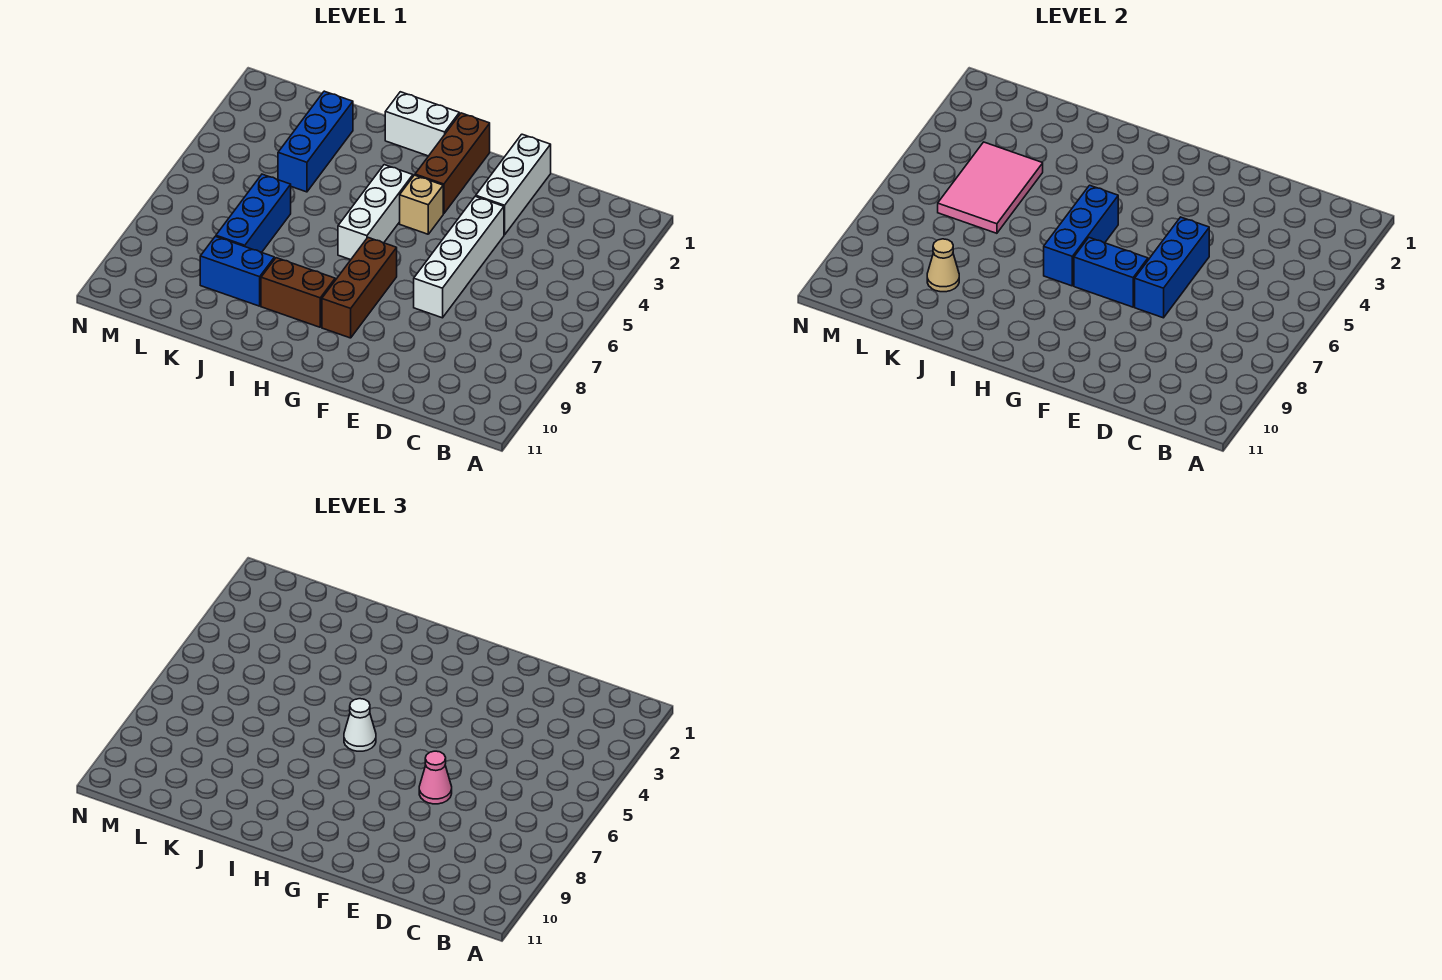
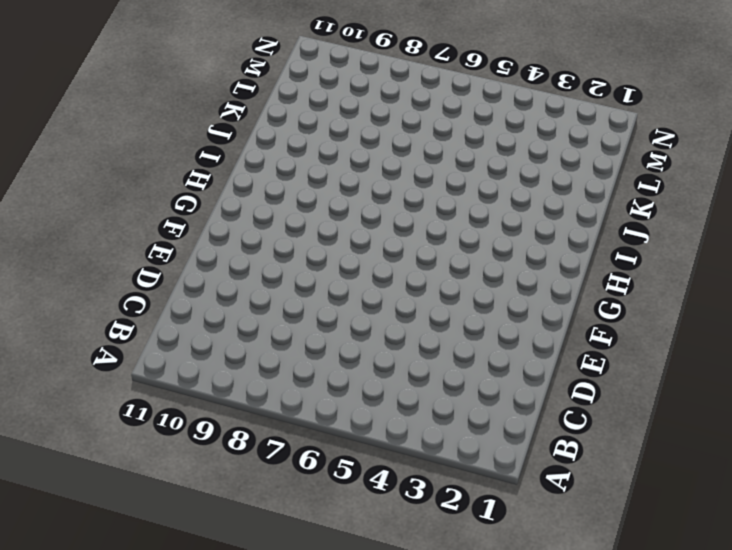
none -> white brick E1:E3 level 1
none -> white brick E4:E7 level 1
none -> brown brick G1:G3 level 1

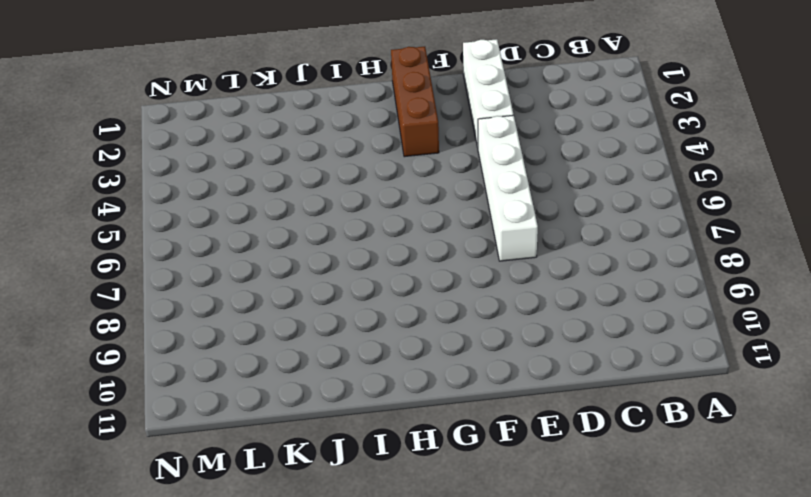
none -> tan brick G4 level 1
none -> brown brick G7:G9 level 1
none -> white brick H1:I1 level 1

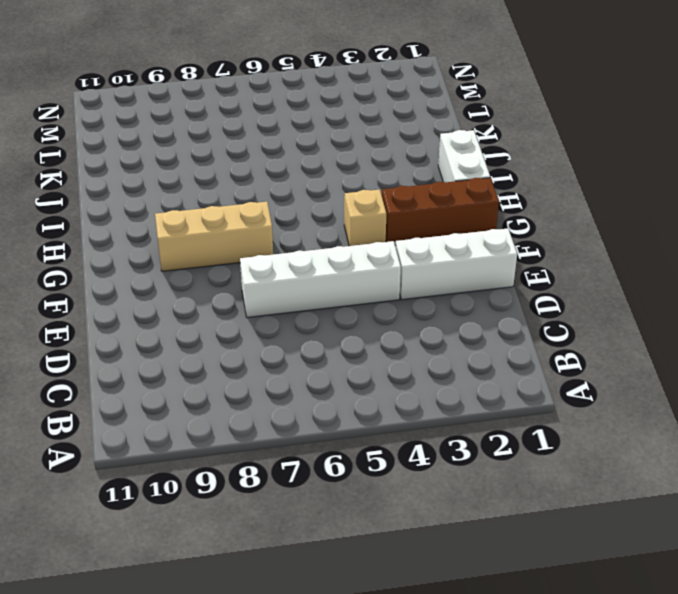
tan brick G7:G9 level 1 -> brown brick G7:G9 level 1
none -> white brick H4:H6 level 1
none -> brown brick H9:I9 level 1
none -> blue brick J9:K9 level 1

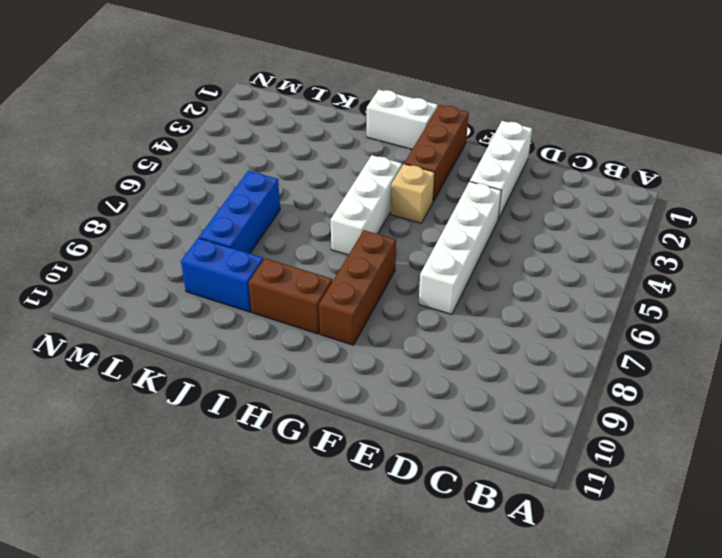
none -> blue brick K2:K4 level 1
none -> blue brick E5:E7 level 2
none -> blue brick F7:G7 level 2

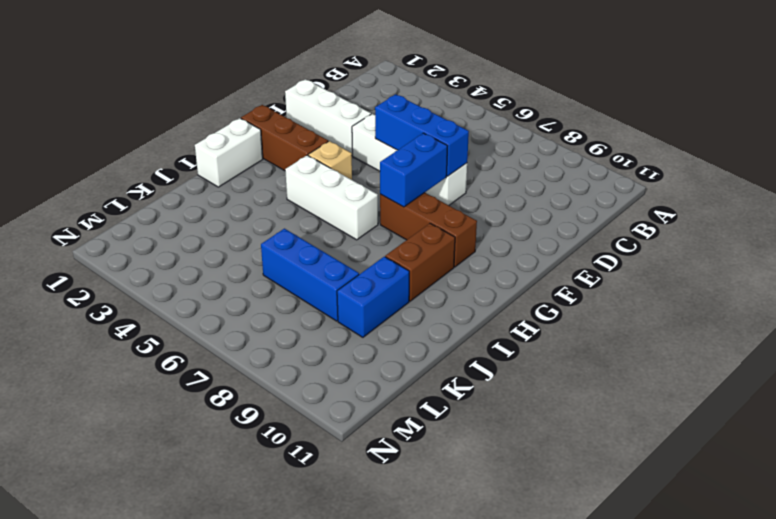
none -> blue brick K2:K4 level 1
none -> blue brick H5:H7 level 2
none -> pink tile K4:L6 level 2

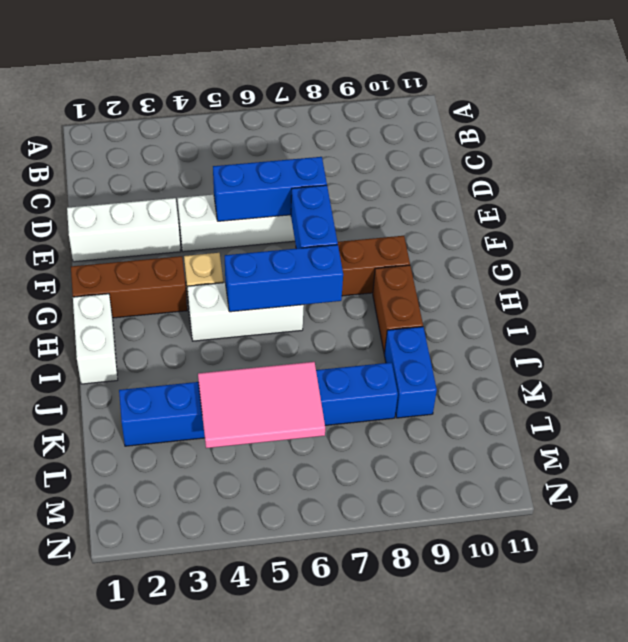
none -> tan cone K9 level 2
none -> pink cone E7 level 3
none -> white cone H6 level 3

